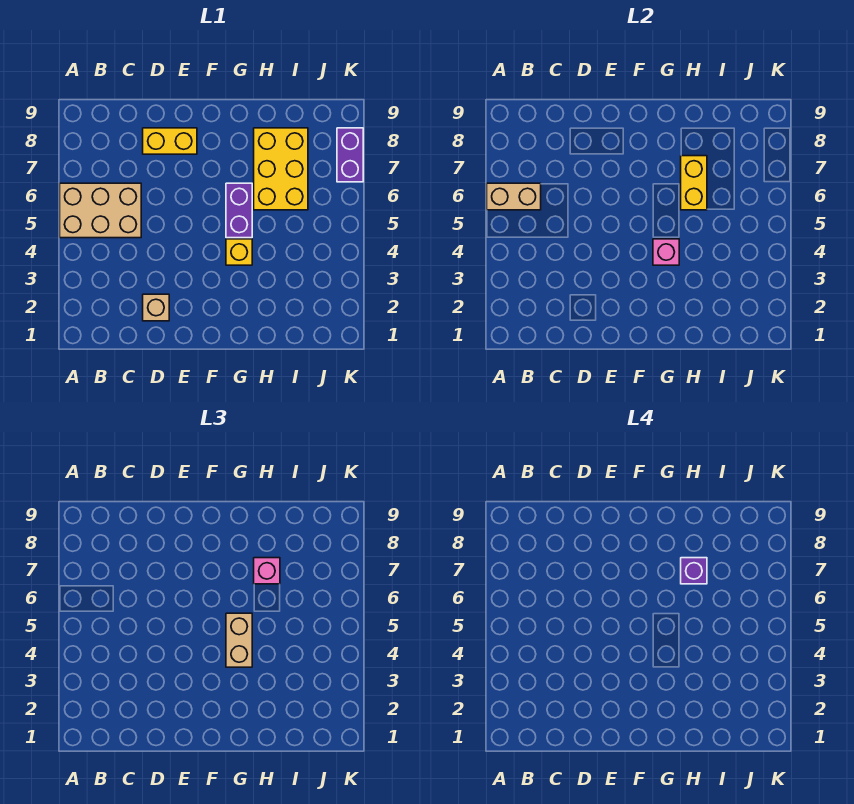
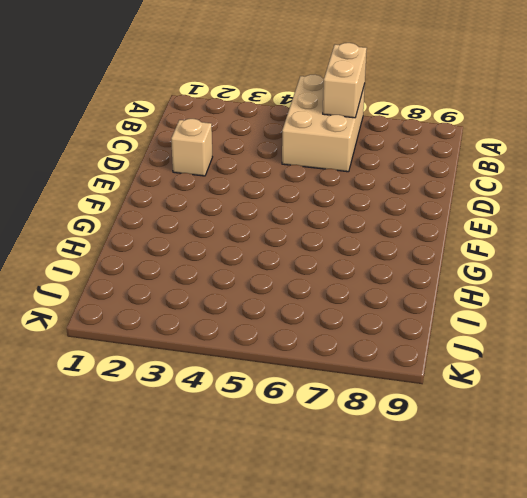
none -> yellow brick D8:E8 level 1
none -> yellow brick G4 level 1
none -> purple brick G5:G6 level 1

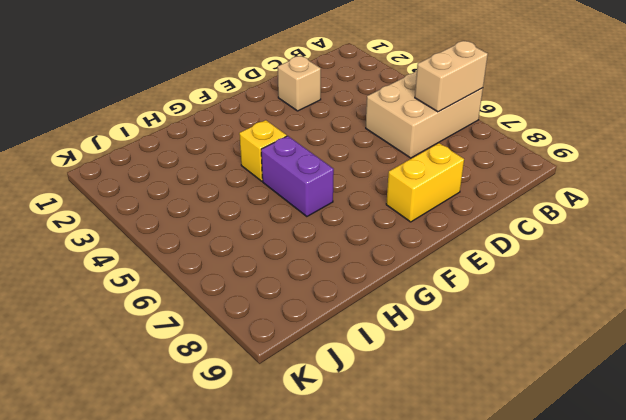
none -> yellow brick H6:I8 level 1
none -> purple brick K7:K8 level 1
none -> pink brick G4 level 2

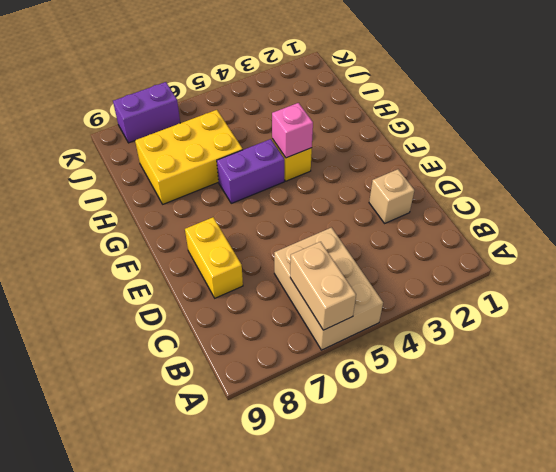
none -> yellow brick H6:H7 level 2
none -> tan brick G4:G5 level 3
none -> pink brick H7 level 3

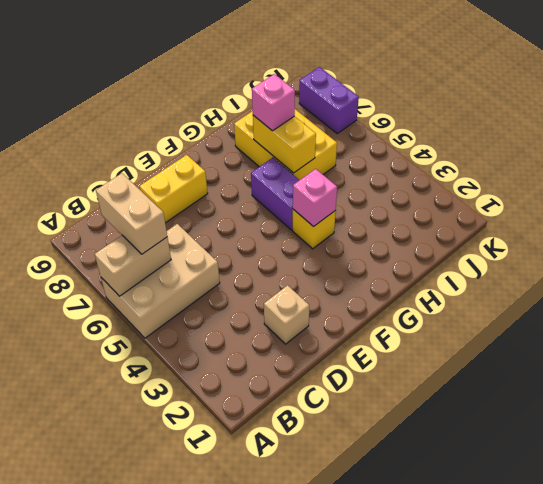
tan brick B6:B7 level 3 -> tan brick G4:G5 level 3
none -> purple brick H7 level 4

